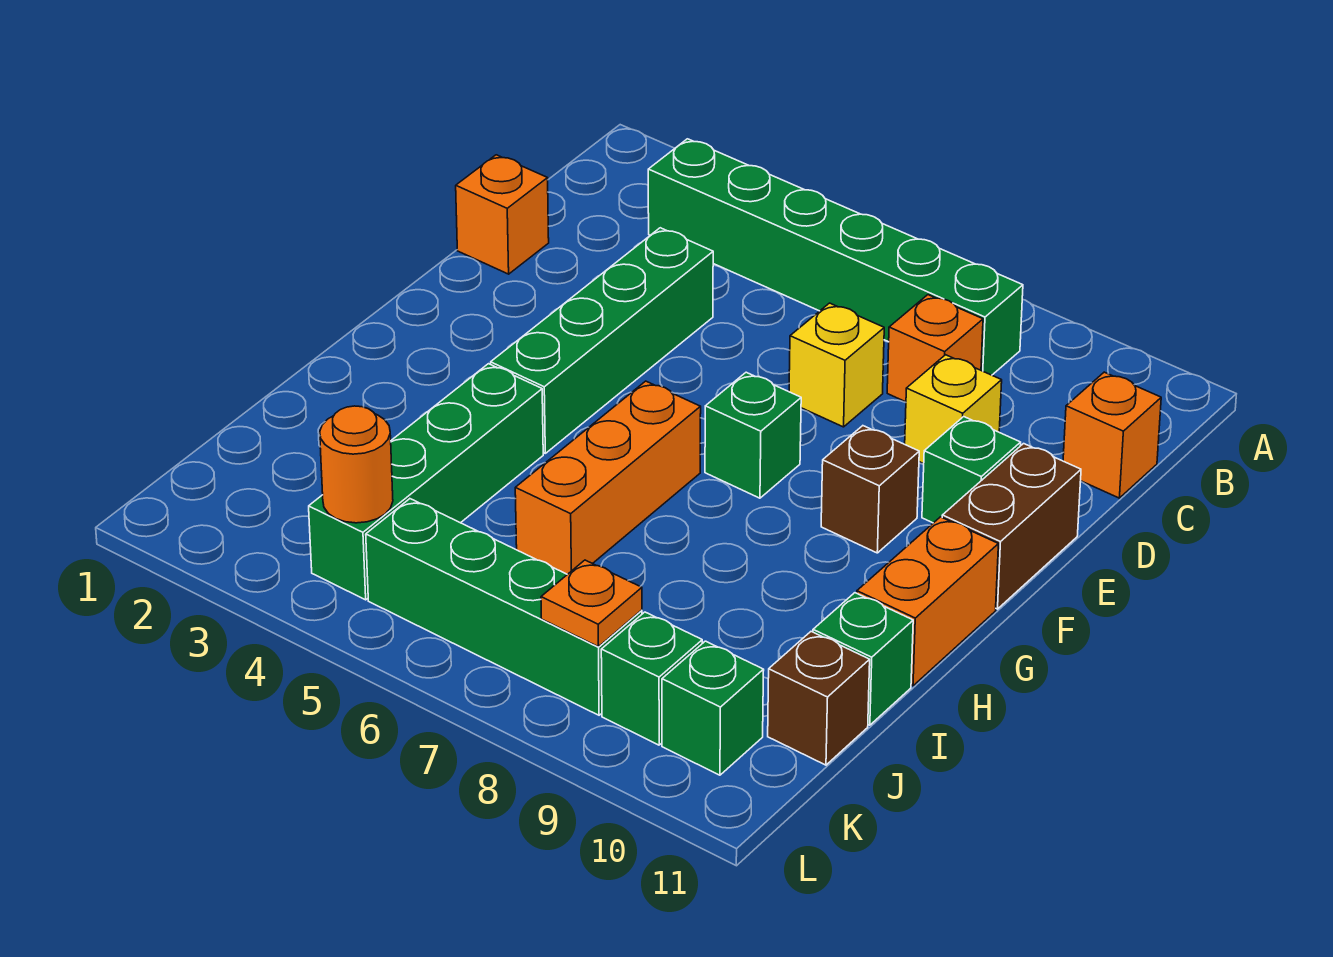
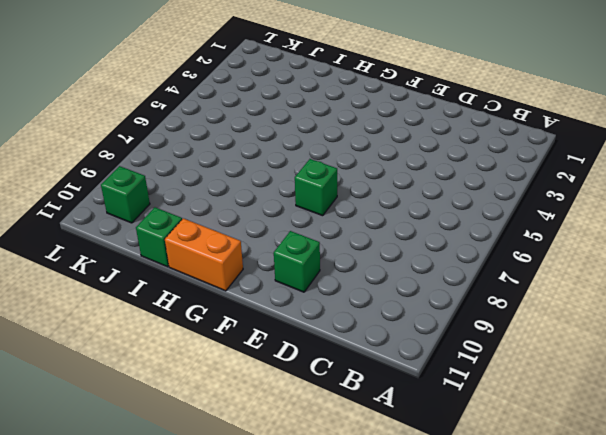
none -> green brick B3:B8 level 1
none -> orange brick C8 level 1
none -> orange brick C11 level 1

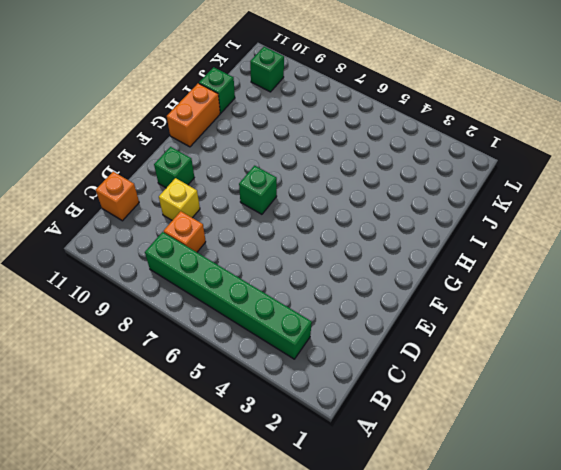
none -> orange brick D1 level 1
none -> green brick D4:G4 level 1
none -> yellow brick D7 level 1

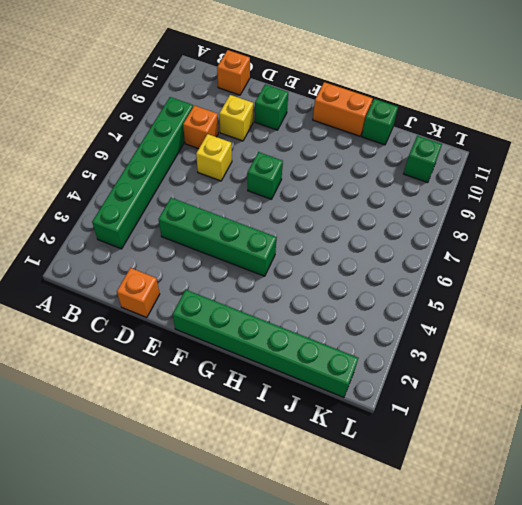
green brick F1:K1 level 1 -> none
none -> brown brick E11:F11 level 1
none -> brown brick F9 level 1
none -> orange brick G6:I6 level 1

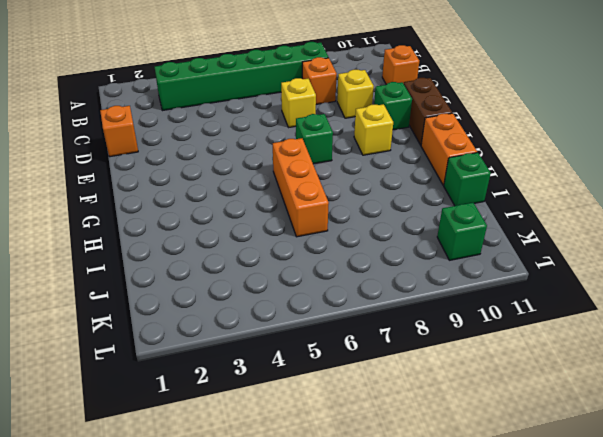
yellow brick F9 level 1 -> brown brick F9 level 1
none -> green brick D4:G4 level 1
none -> green brick H4:K4 level 1
none -> brown brick J11 level 1

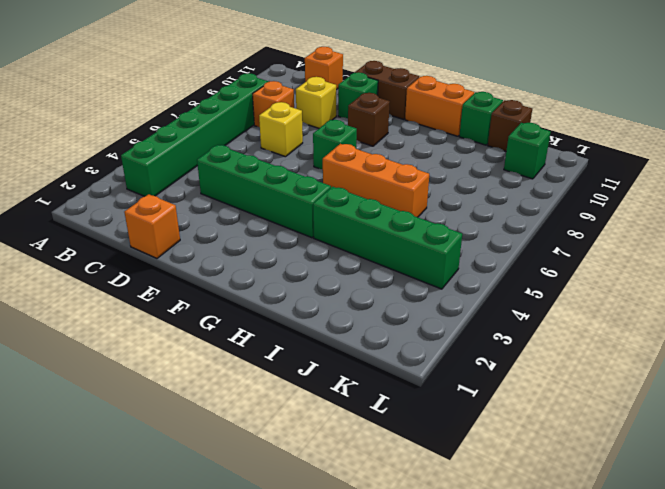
none -> green brick K5:K8 level 1
none -> green brick K9 level 1
none -> orange round brick K4 level 2

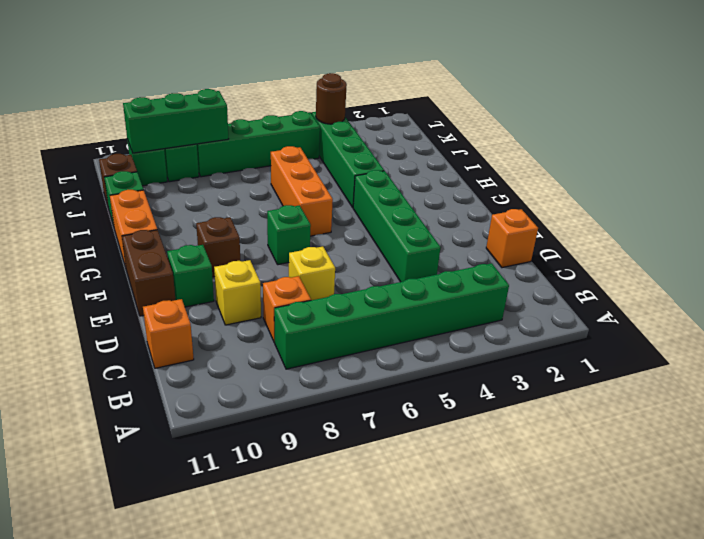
brown round brick K4 level 2 -> orange round brick K4 level 2
green brick K8:K10 level 2 -> orange plate K8 level 2

